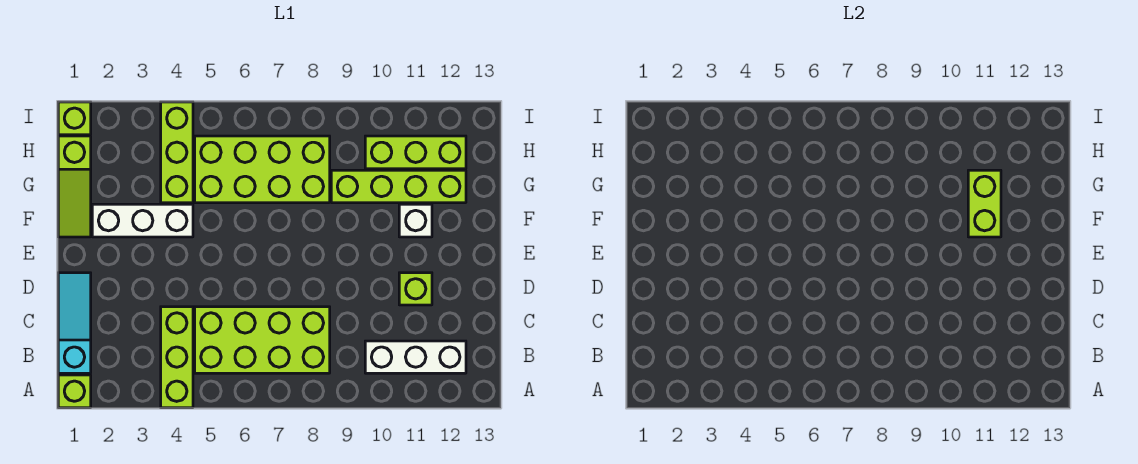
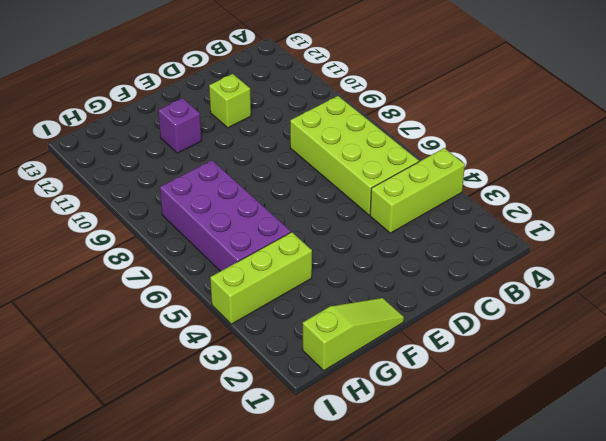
purple brick F11 level 1 -> white brick F11 level 1
purple brick G5:H8 level 1 -> lime brick G5:H8 level 1
none -> lime brick A1 level 1
none -> cyan slope B1:D1 level 1 top B
none -> white brick B10:B12 level 1

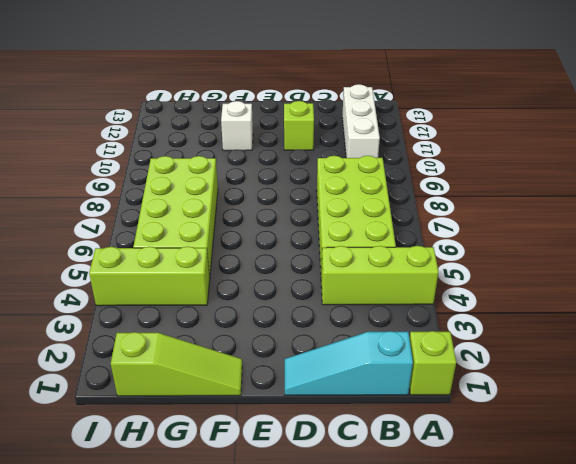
none -> white brick F2:F4 level 1
none -> lime brick G9:G12 level 1
none -> lime brick H10:H12 level 1

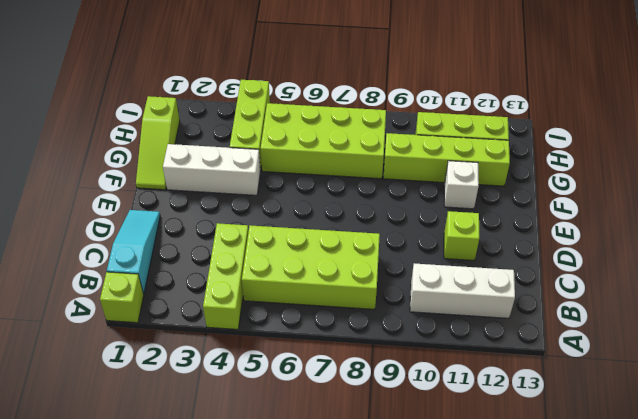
none -> lime brick I1 level 1
none -> lime brick F11:G11 level 2

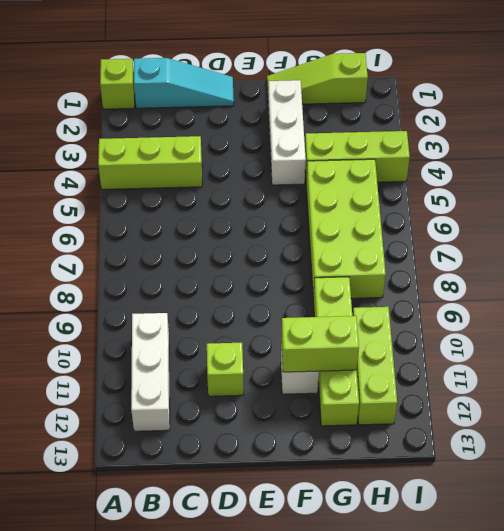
none -> lime brick B5:C8 level 1
none -> lime brick I1 level 1

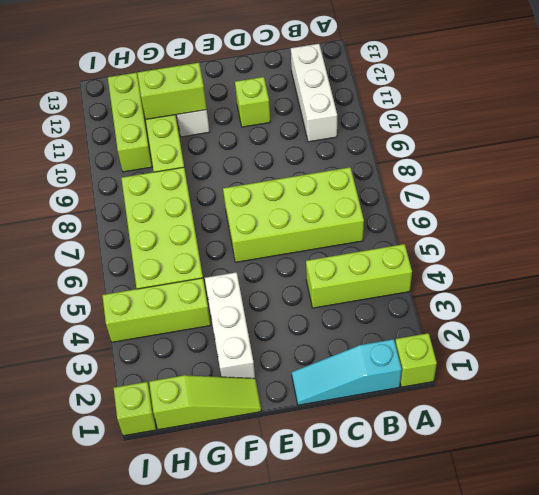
lime brick B6:E7 level 1 -> lime brick B5:C8 level 1

